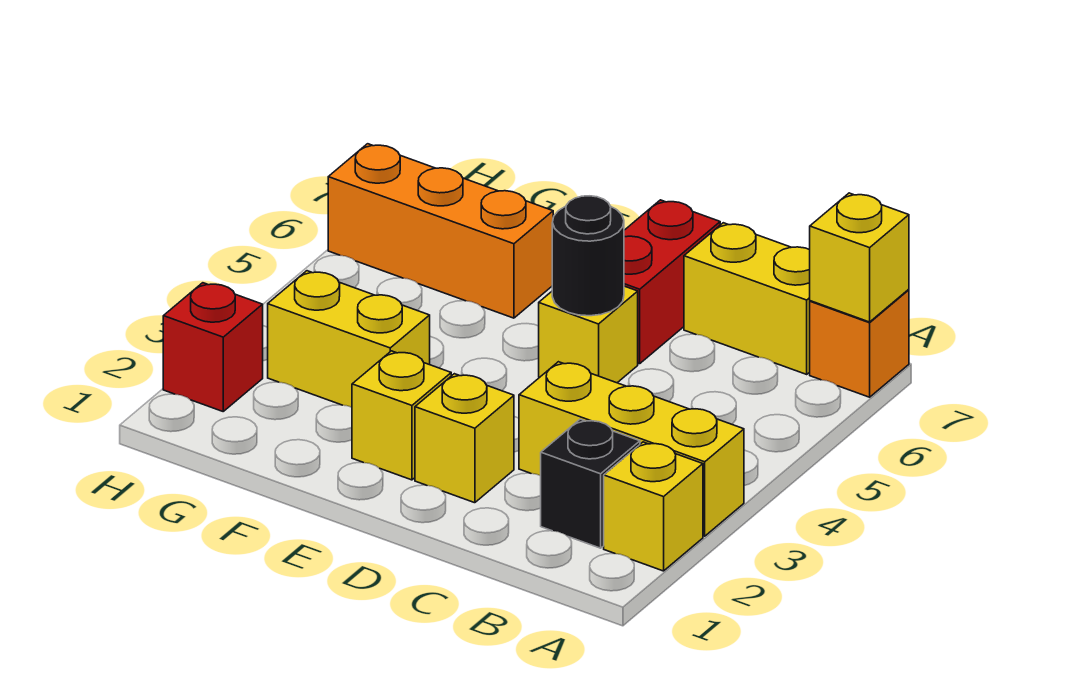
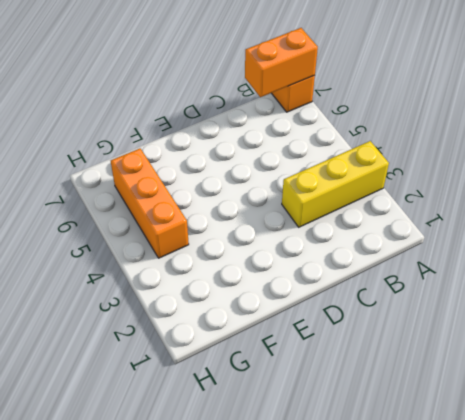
orange brick A7:B7 level 2 -> yellow brick A7 level 2
orange brick G4:G6 level 1 -> orange brick F6:H6 level 1
none -> yellow brick A2 level 1
none -> black brick B2 level 1
none -> yellow brick B7:C7 level 1

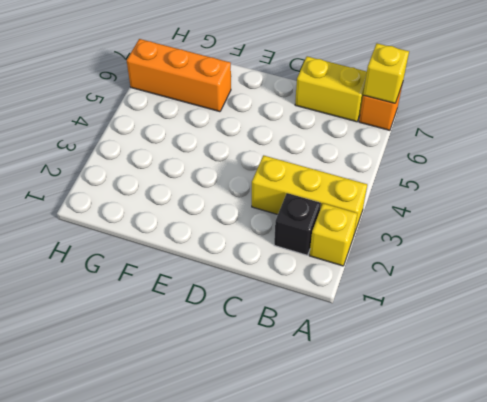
none -> yellow brick D2 level 1
none -> yellow brick D5 level 1
none -> red brick D6:D7 level 1

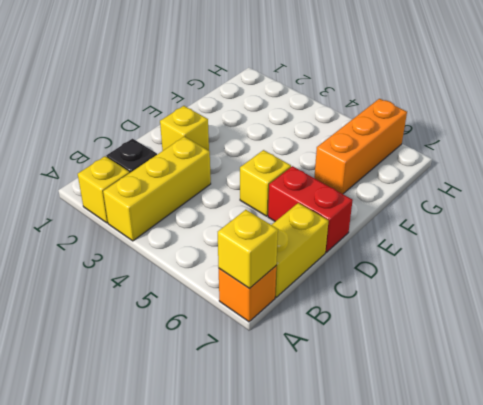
none -> yellow brick E2 level 1
none -> yellow brick F3:G3 level 1
none -> red brick H2 level 1

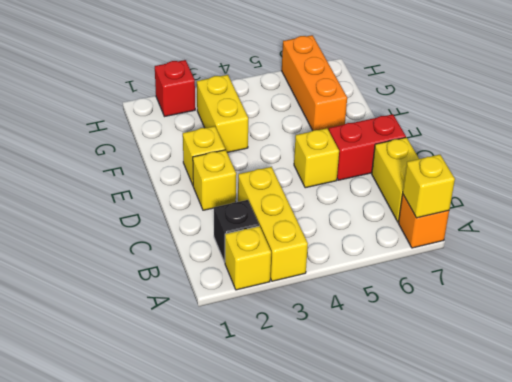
none -> black round brick D5 level 2

